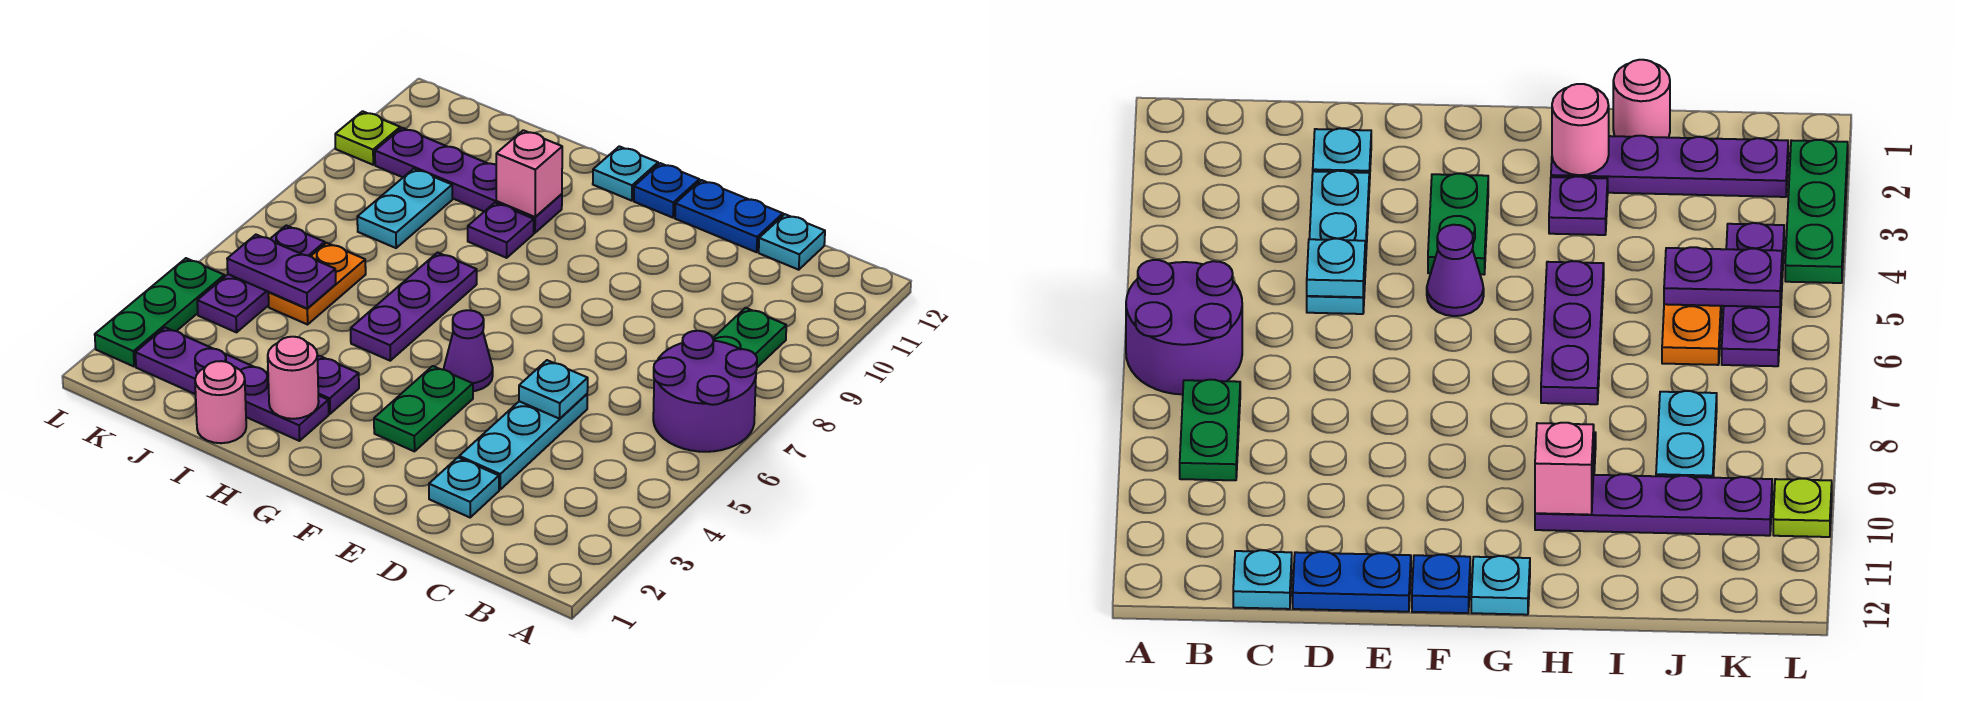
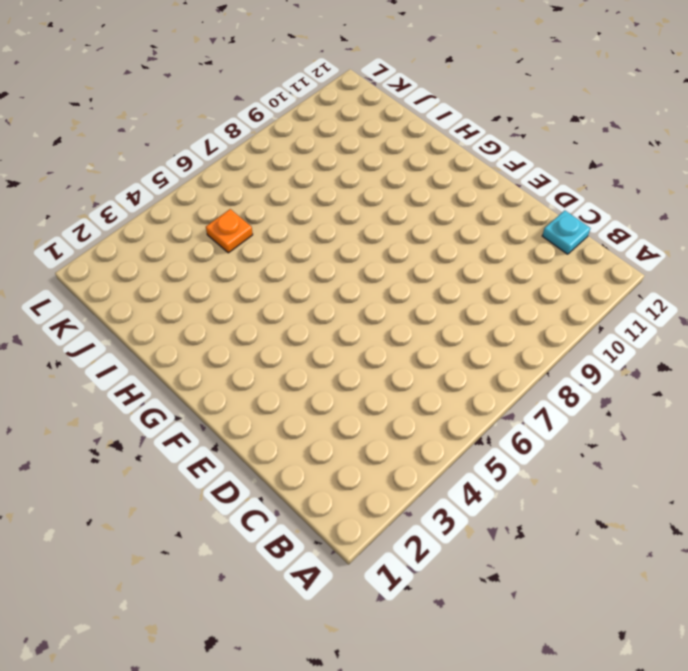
orange plate J5 level 1 -> orange plate J5:J6 level 1
none -> purple round brick A6:B7 level 1
none -> green plate B8:B9 level 1
none -> cyan plate D2 level 1

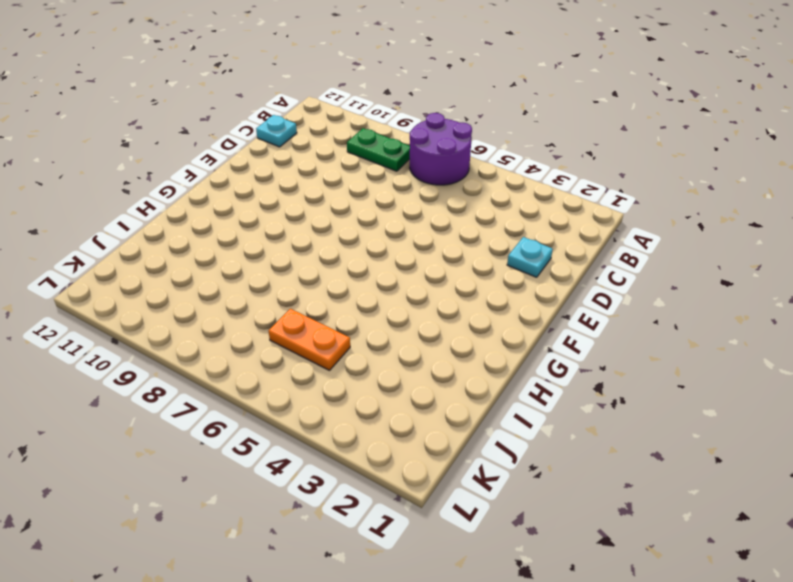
none -> cyan plate D3:D5 level 1
none -> blue plate D12:E12 level 1
none -> green plate F3:F4 level 1

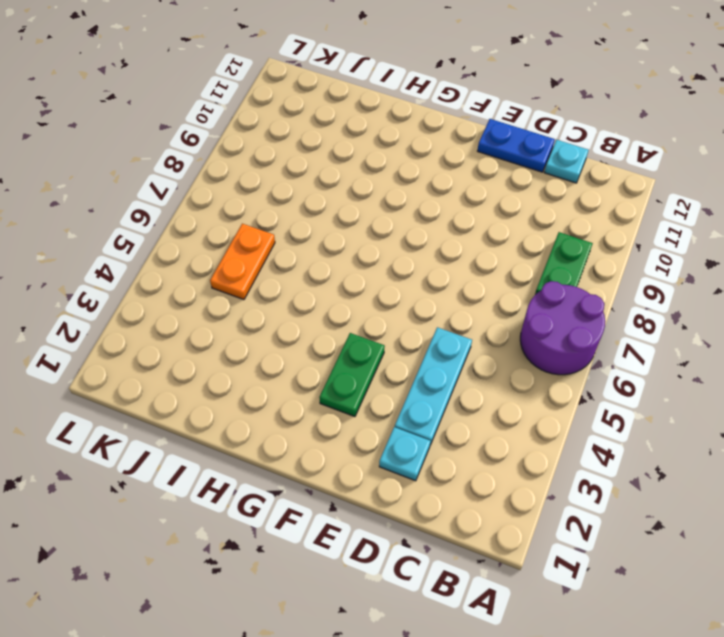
none -> purple cone F5 level 1
none -> blue plate F12 level 1
none -> cyan plate G12 level 1

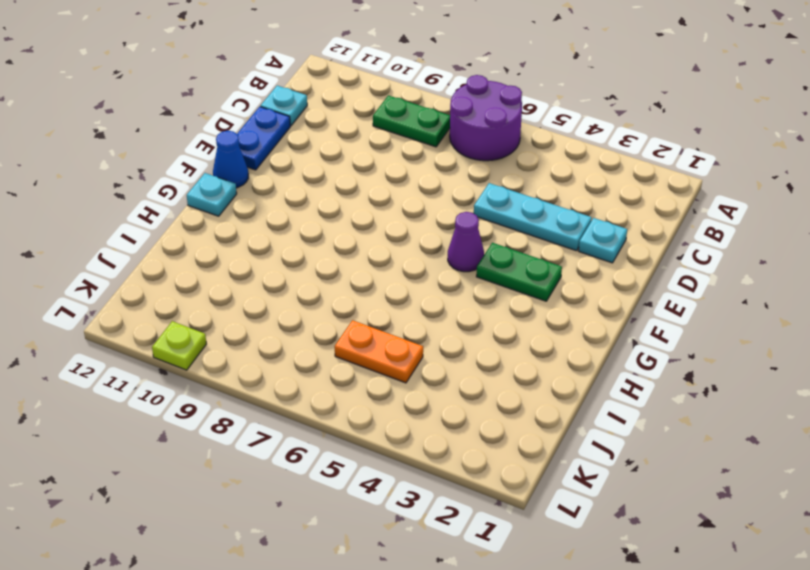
blue cone F12 level 1 -> blue plate F12 level 1
none -> purple plate H2:K2 level 1
none -> purple plate H3 level 1
none -> purple plate H5:H7 level 1

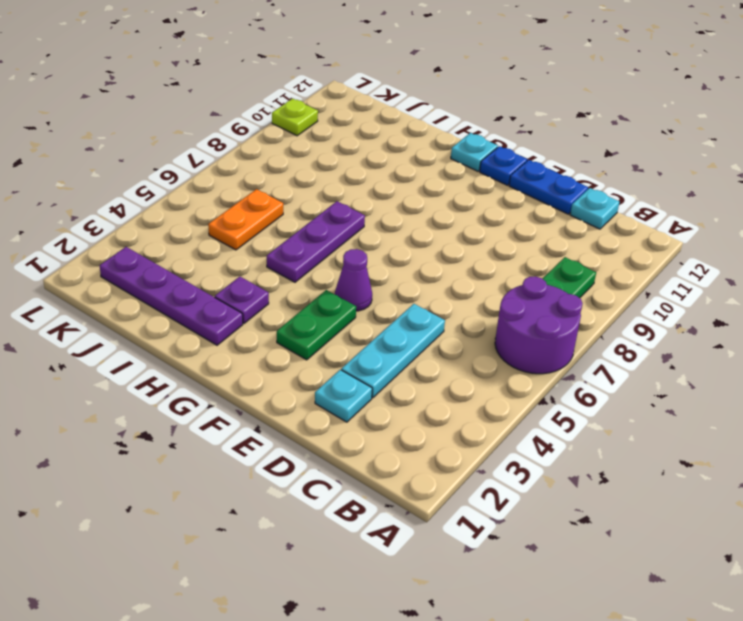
none -> purple plate H9 level 1
none -> purple plate H10:K10 level 1
none -> pink round brick I1 level 1

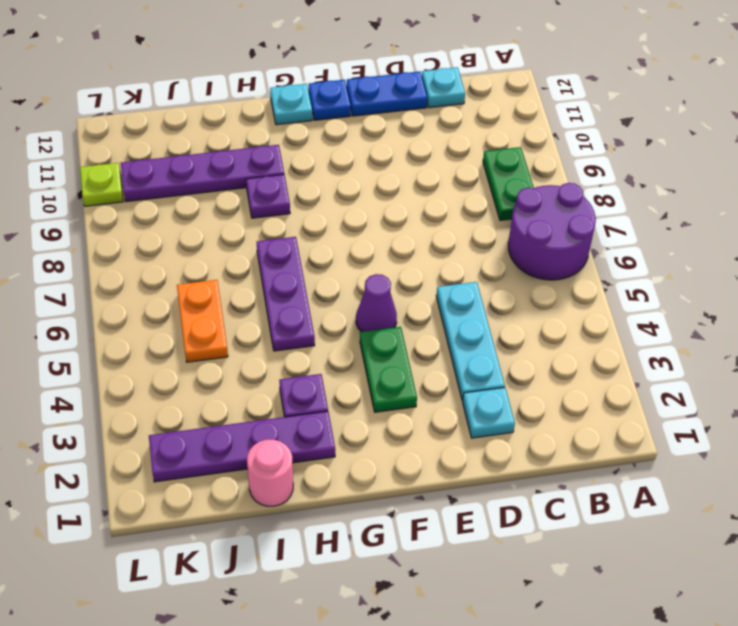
none -> cyan plate J8:J9 level 1
none -> purple plate K4:K6 level 1
none -> green plate L2:L4 level 1

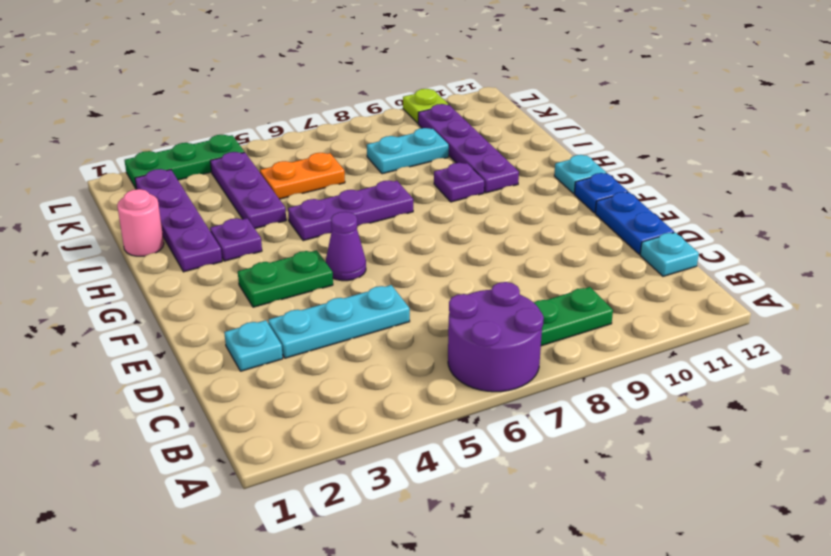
purple plate I4:K4 level 1 -> purple plate K4:K6 level 1
none -> cyan plate D5 level 2
none -> pink round brick H2 level 2
none -> pink brick H10 level 2

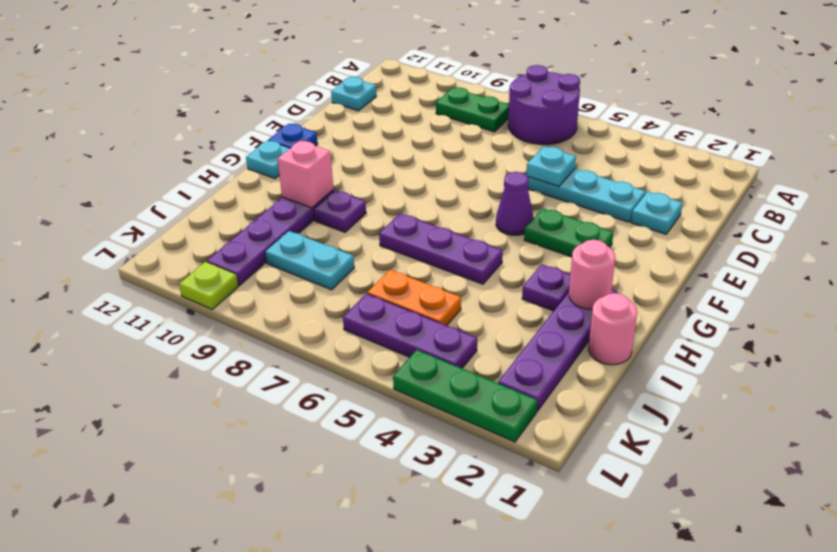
none -> blue plate D12:E12 level 1
none -> purple plate J5:K5 level 2

